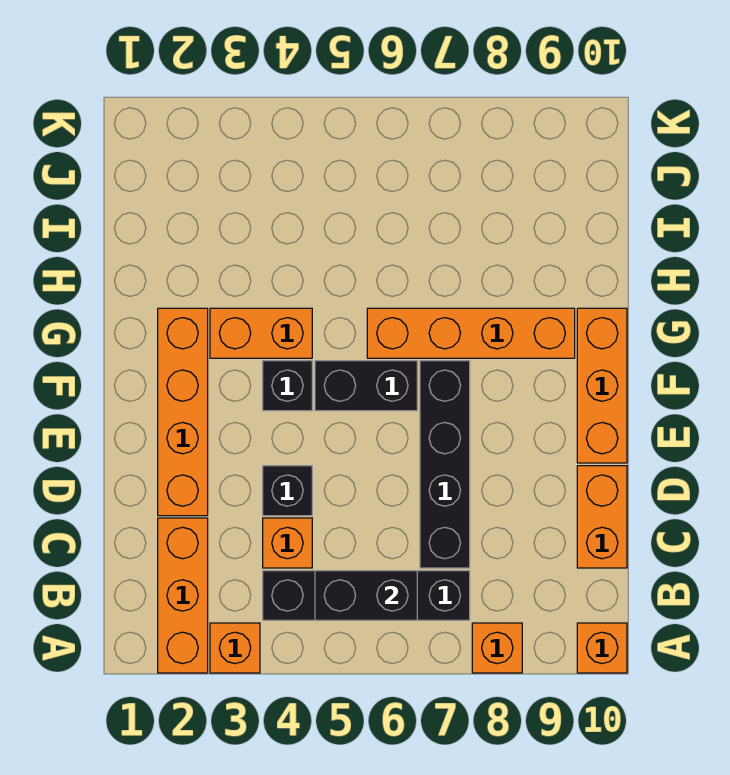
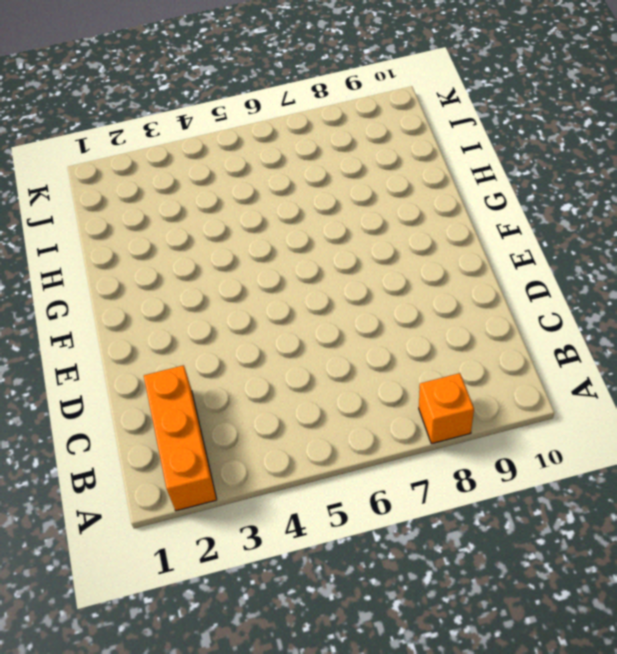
none -> orange brick A3 level 1
none -> orange brick A10 level 1
none -> black brick B4:B7 level 1

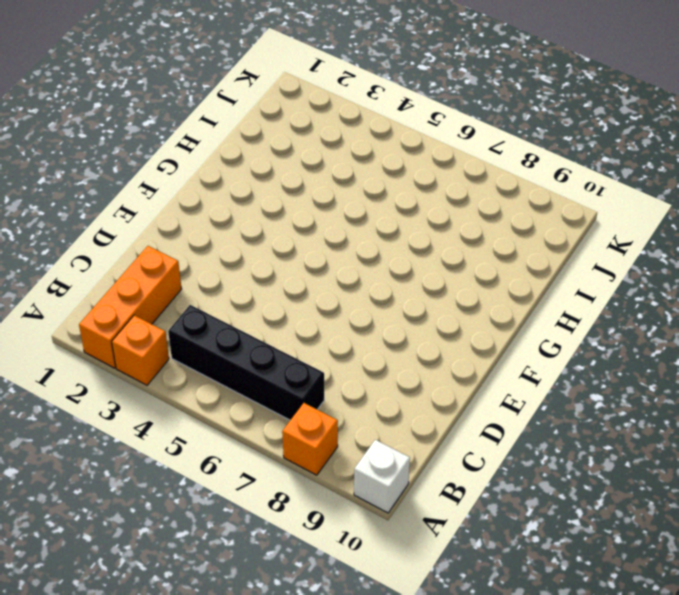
white brick A10 level 1 -> orange brick A10 level 1
none -> orange brick C4 level 1
none -> black brick C7:F7 level 1
none -> orange brick C10:D10 level 1

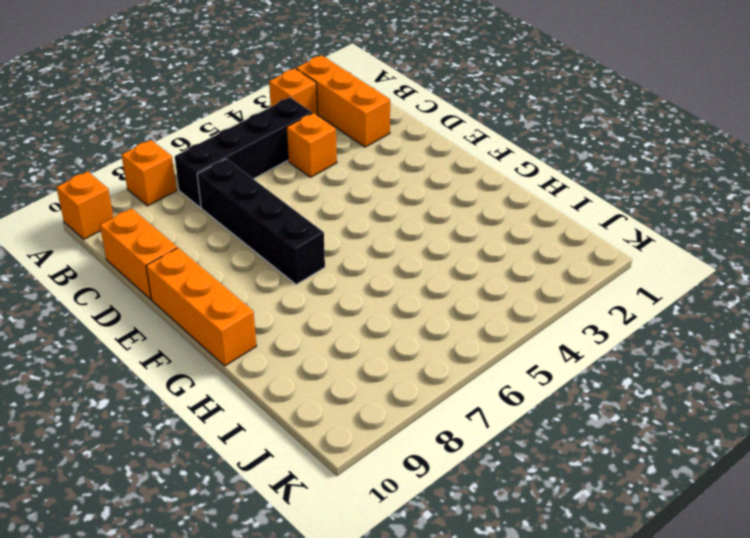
none -> orange brick D2:G2 level 1
none -> black brick D4 level 1
none -> black brick F4 level 1

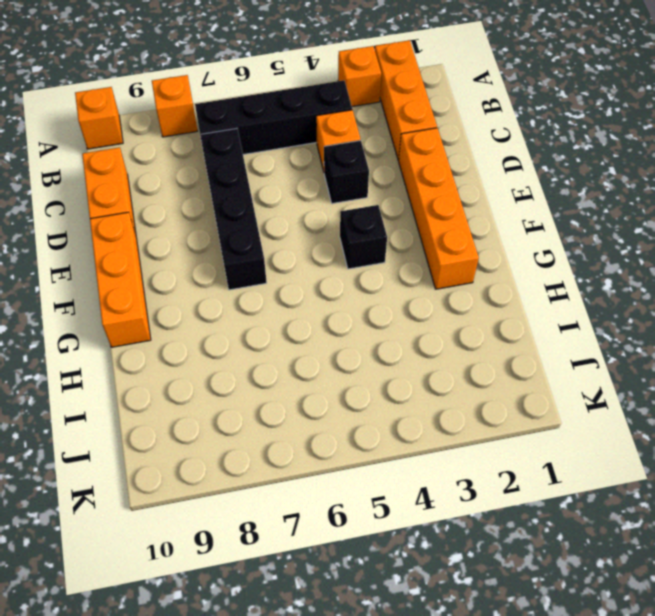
none -> black brick F5:F6 level 1
none -> orange brick G3:G4 level 1
none -> orange brick G6:G9 level 1

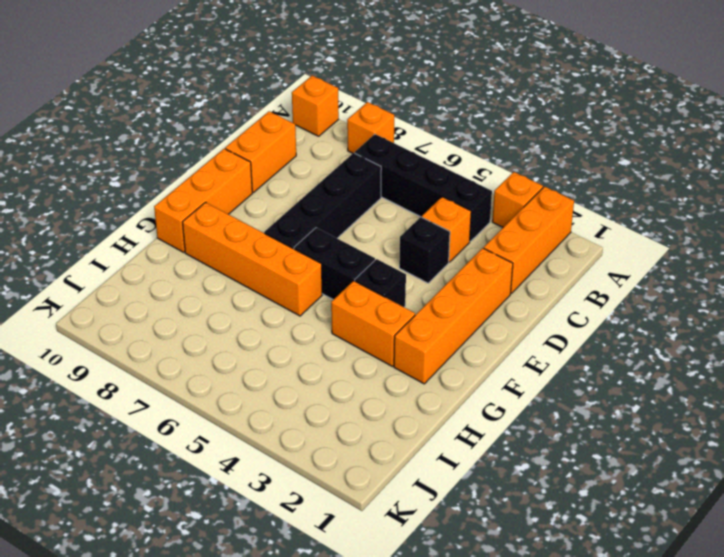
none -> black brick B5:B6 level 2

